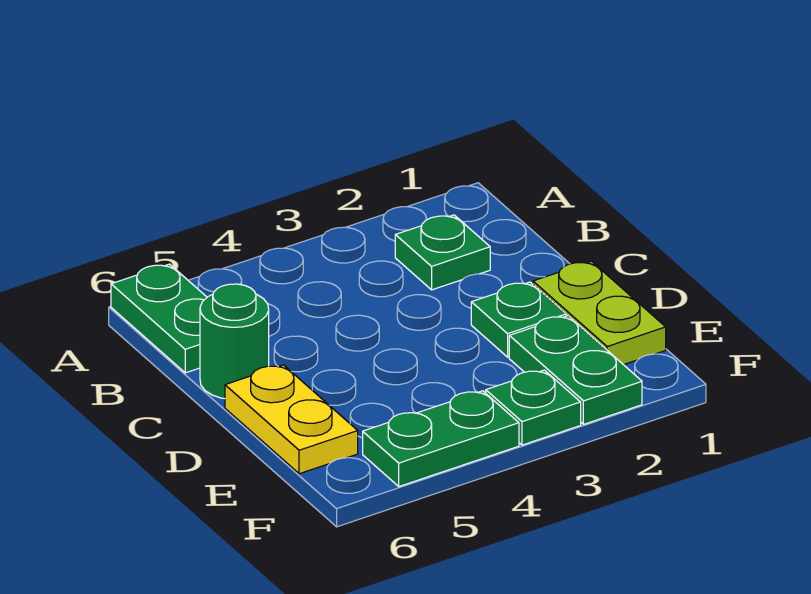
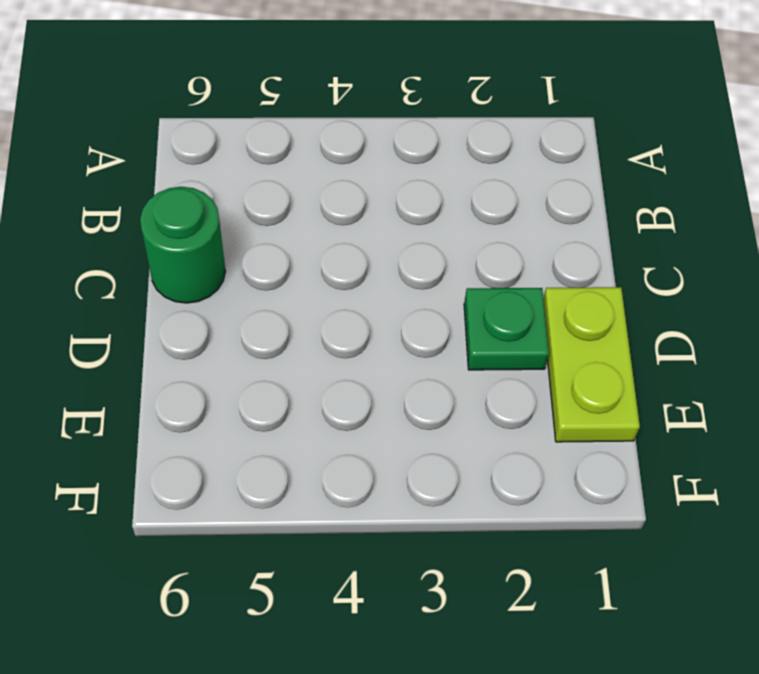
none -> green plate A6:B6 level 1
none -> green plate B2 level 1

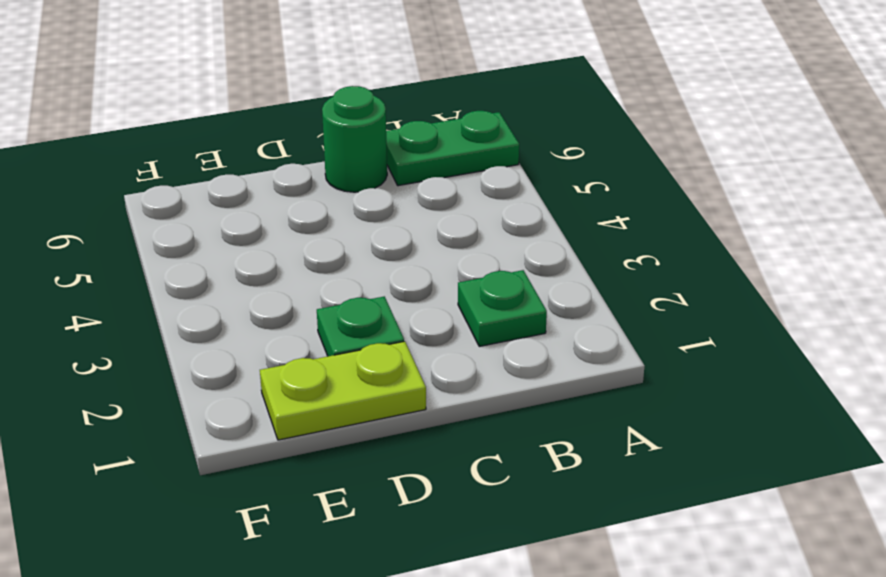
none -> yellow plate D6:E6 level 1
none -> green plate E2:F2 level 1

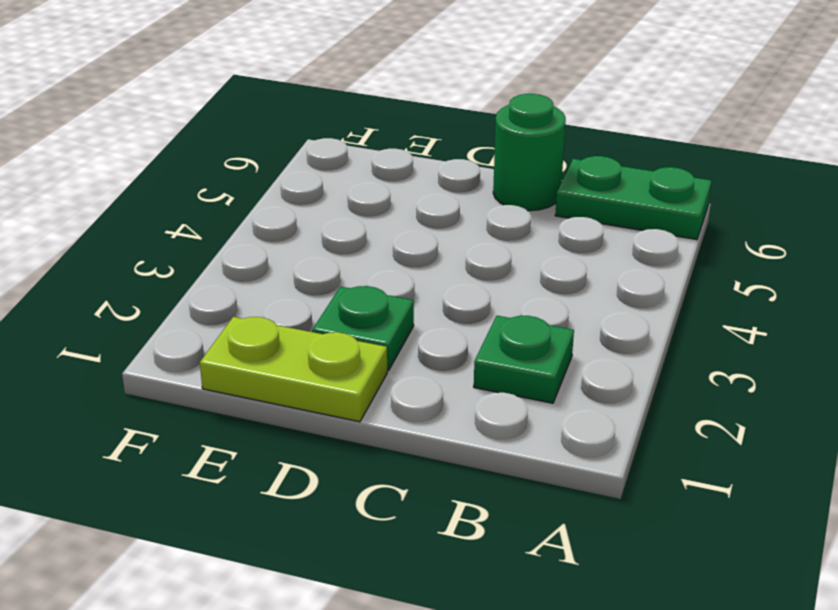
none -> yellow plate D6:E6 level 1
none -> green plate E2:F2 level 1

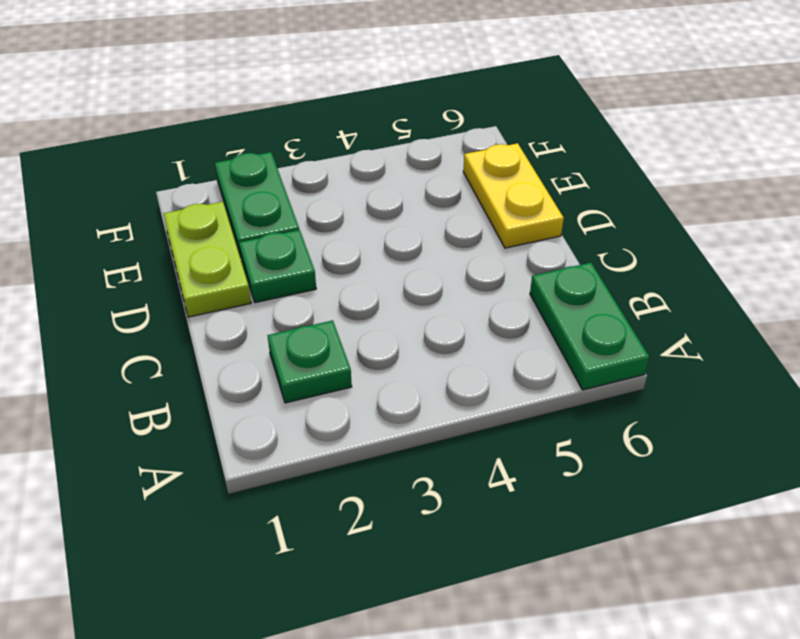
none -> green round brick C6 level 1
none -> green plate F3 level 1

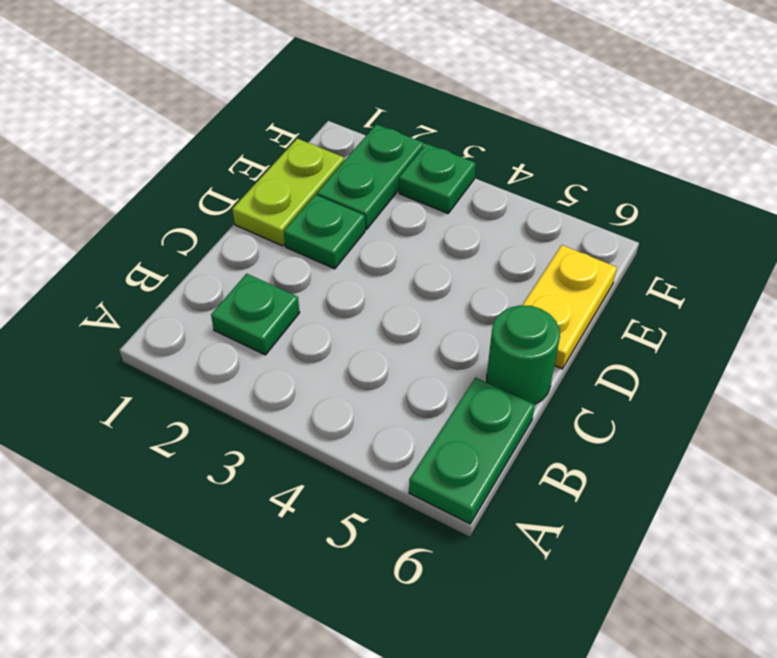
none -> green plate F4:F5 level 1

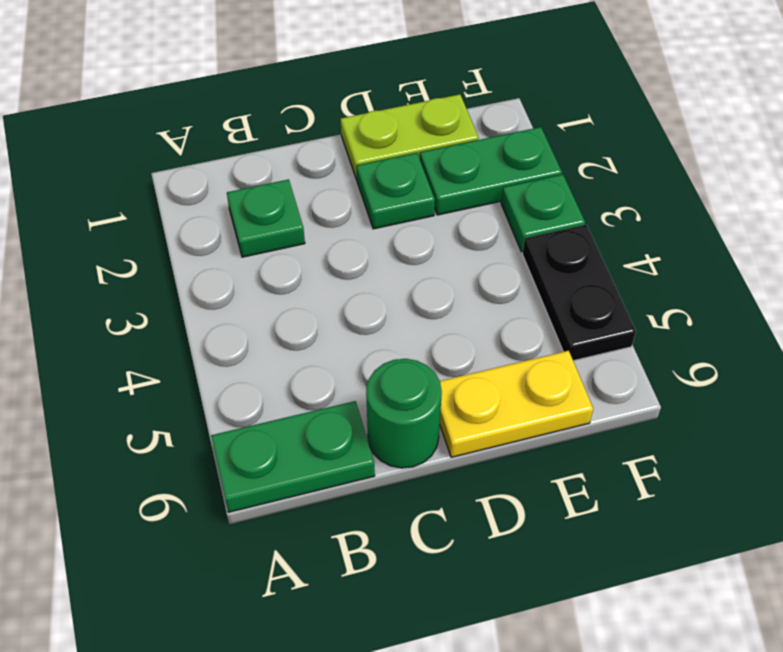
black plate F4:F5 level 1 -> green plate F4:F5 level 1

